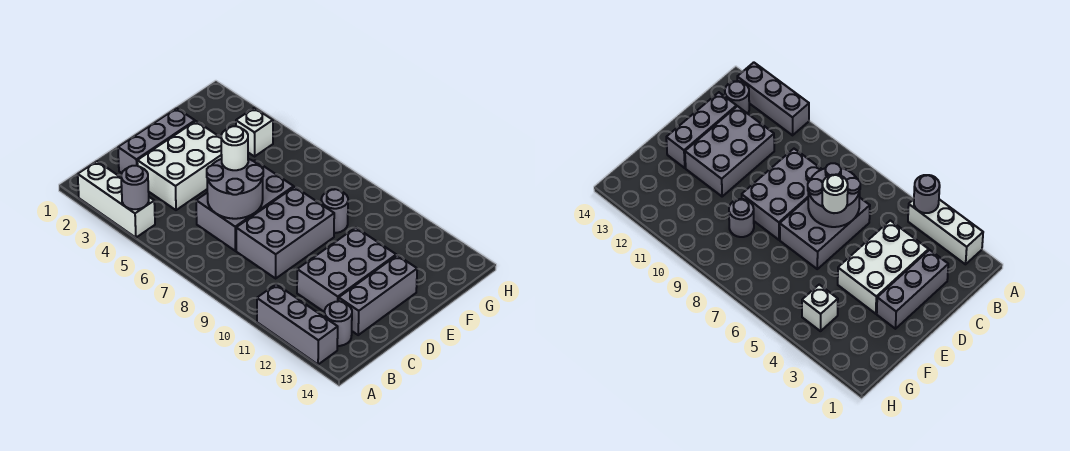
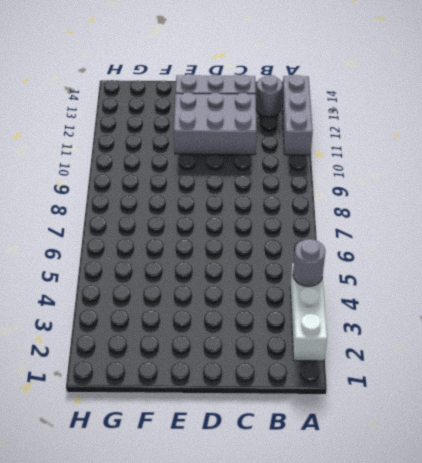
none -> grey brick C2:E2 level 1
none -> white brick C3:E4 level 1
none -> grey brick C6:E7 level 1

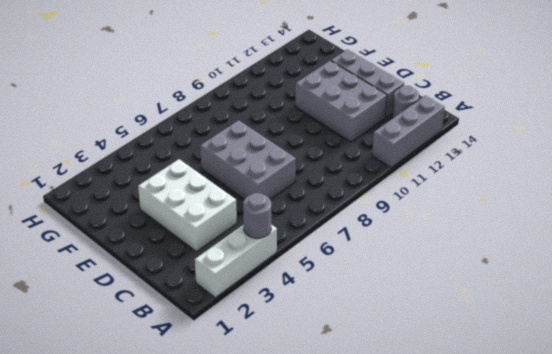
none -> grey brick C2:E2 level 1
none -> grey brick C8:E9 level 1
none -> grey round brick F9 level 1

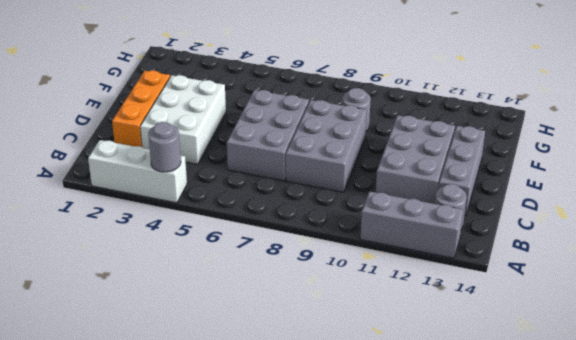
orange brick C2:E2 level 1 -> grey brick C2:E2 level 1
none -> white brick G4 level 1
none -> grey round brick C6:D7 level 2
none -> white round brick D6 level 3

